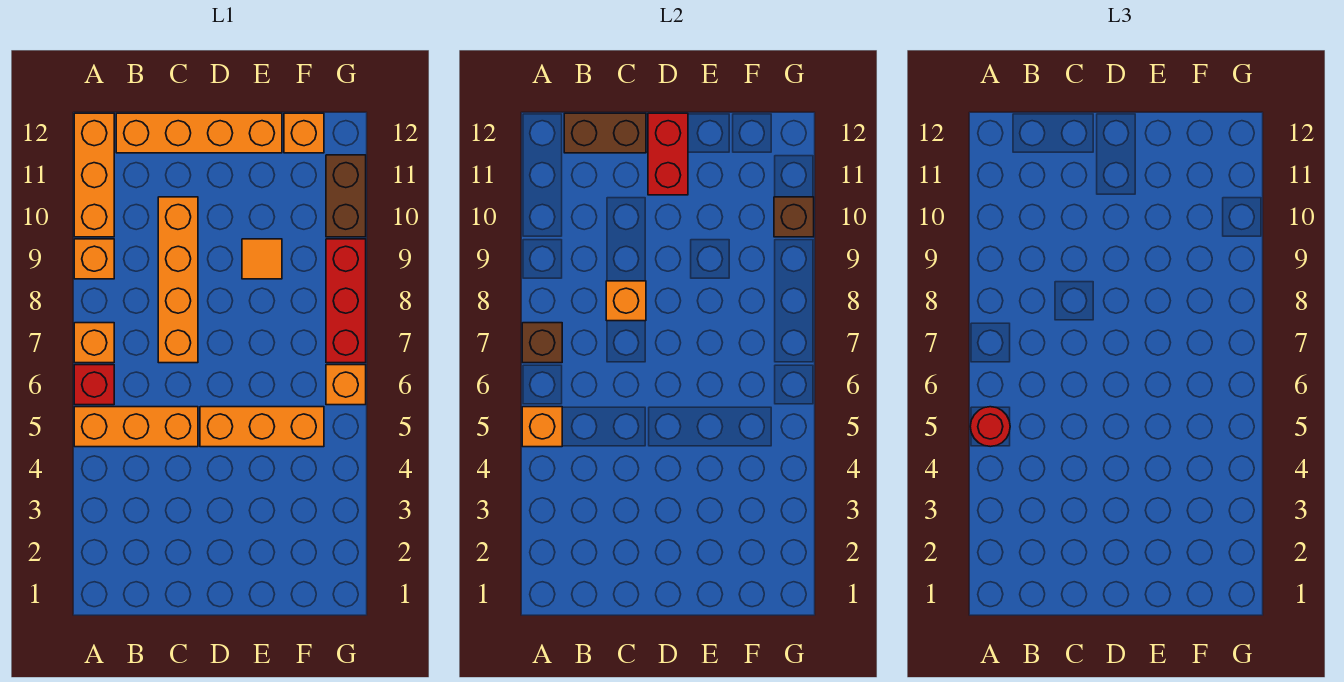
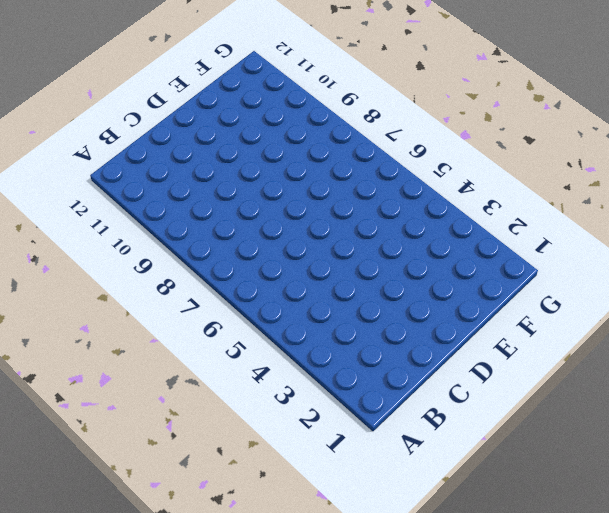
none -> orange brick A5:C5 level 1
none -> red brick A6 level 1
none -> orange brick A7 level 1

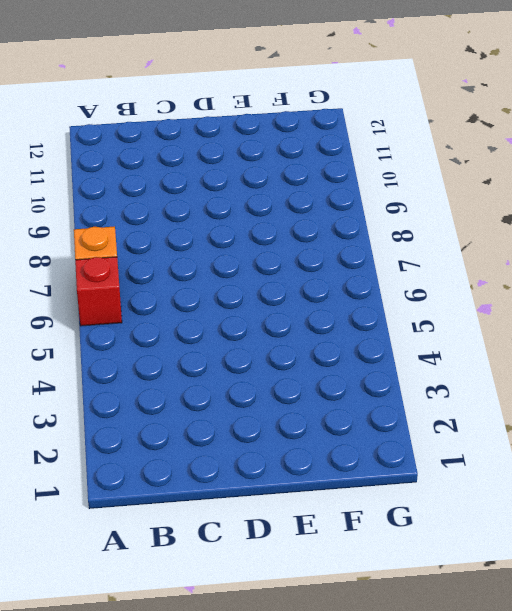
none -> orange brick A5:C5 level 1
none -> orange brick A9 level 1
none -> orange brick A10:A12 level 1

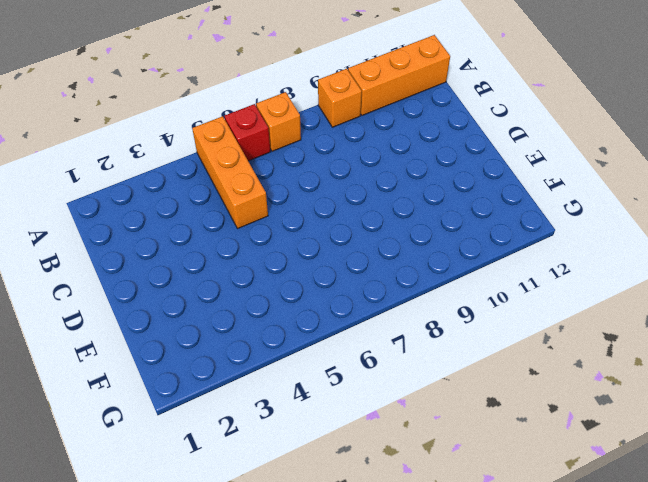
none -> orange brick B12:E12 level 1
none -> orange brick C7:C10 level 1
none -> orange brick D5:F5 level 1

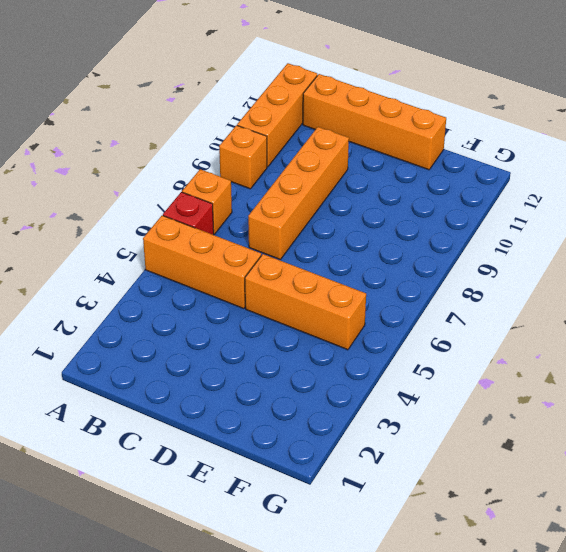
none -> orange tile E9 level 1
none -> orange brick F12 level 1
none -> orange brick G6 level 1

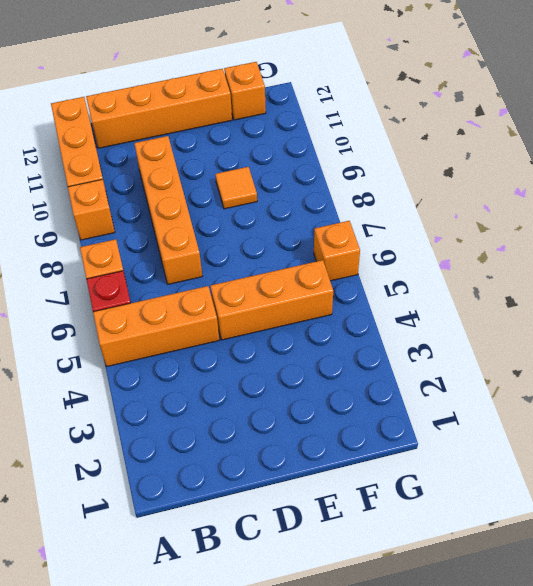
none -> red brick G7:G9 level 1
none -> brown brick G10:G11 level 1
none -> orange brick A5 level 2

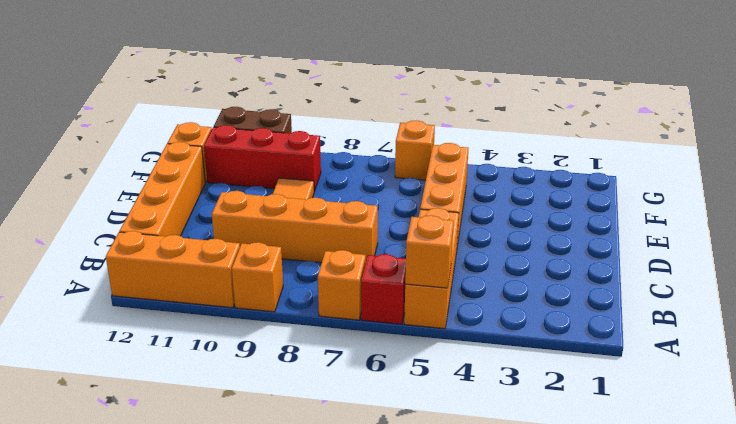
red brick F9:F11 level 1 -> red brick G7:G9 level 1
none -> brown brick A7 level 2
none -> brown brick B12:C12 level 2
none -> orange brick C8 level 2

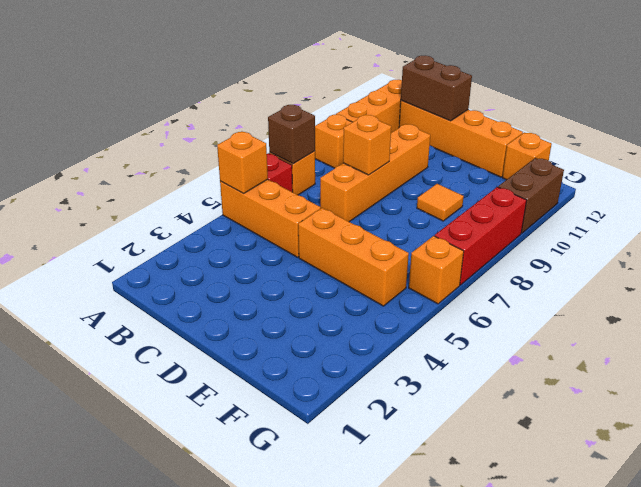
none -> red brick D11:D12 level 2
none -> brown brick G10 level 2
none -> red round brick A5 level 3

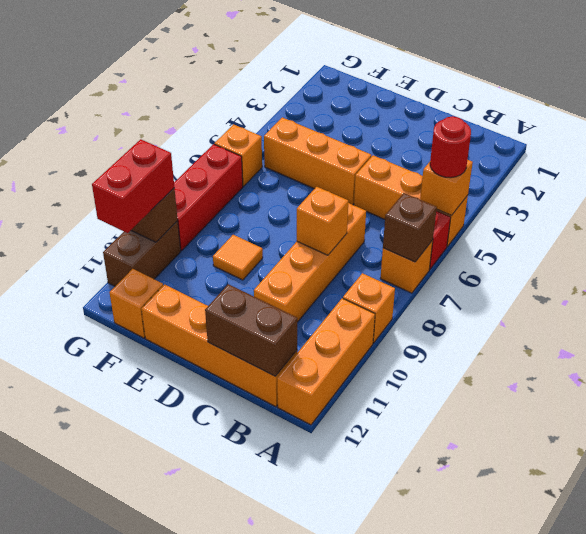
red brick G10:G11 level 3 -> red brick D11:D12 level 2

